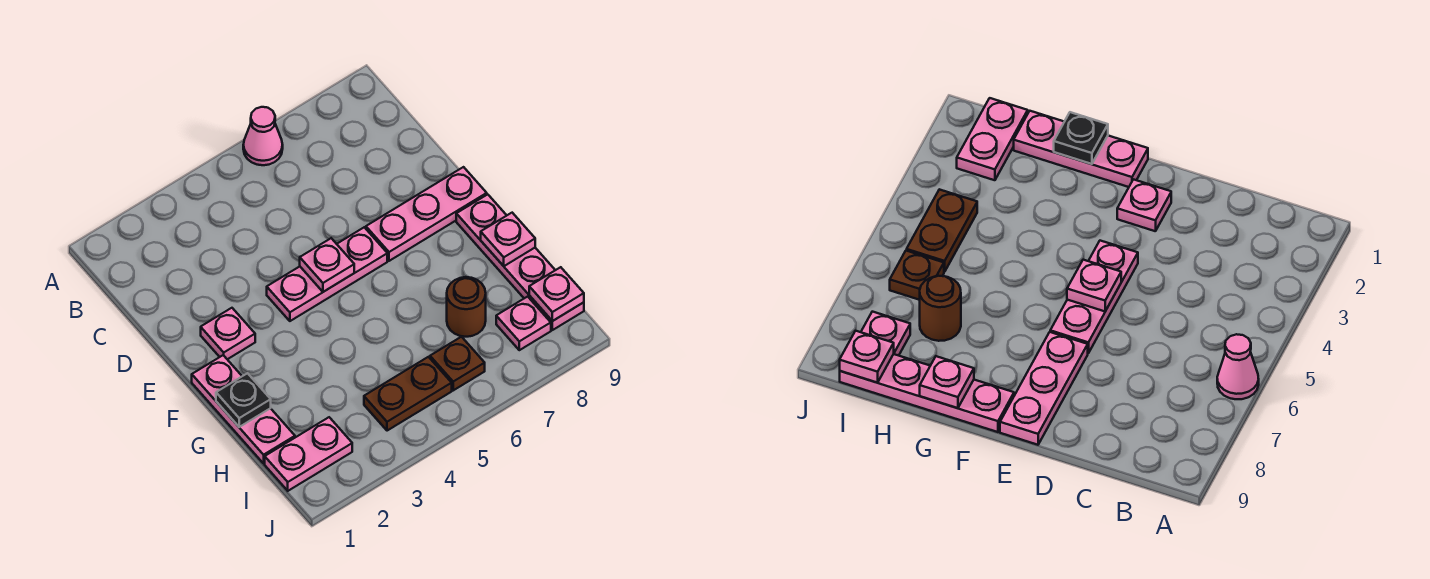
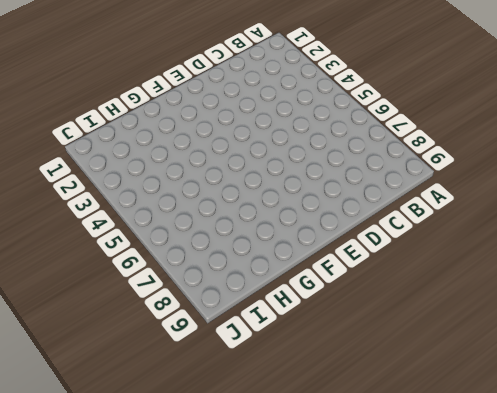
none -> pink cone A6 level 1
none -> pink plate E2 level 1
none -> pink plate E4:E6 level 1

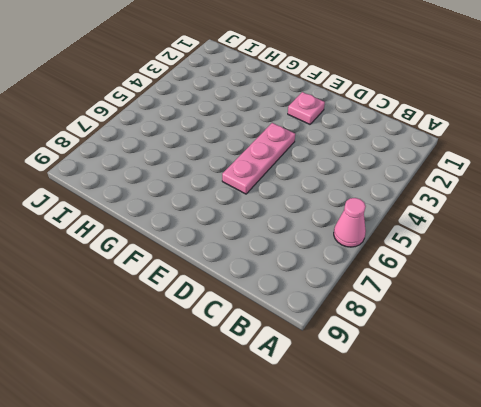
none -> pink plate E7:E9 level 1
none -> pink plate F1:H1 level 1
none -> pink plate F9:I9 level 1

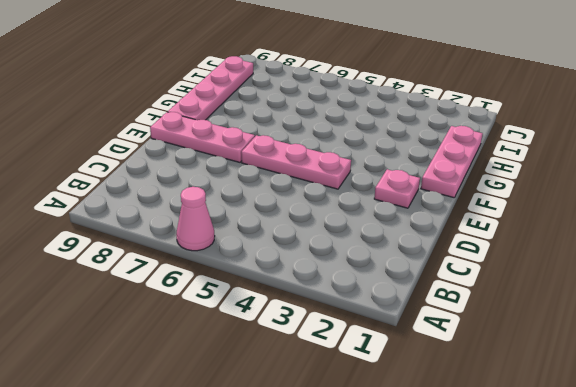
none -> brown round brick H7 level 1
none -> pink plate I1:I2 level 1
none -> brown plate I4:I5 level 1

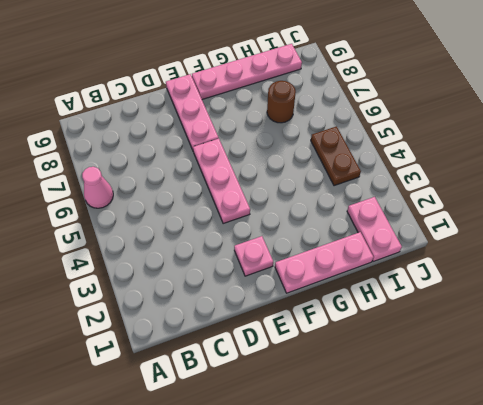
none -> brown plate I6 level 1
none -> pink plate I8 level 1
none -> pink plate E5 level 2

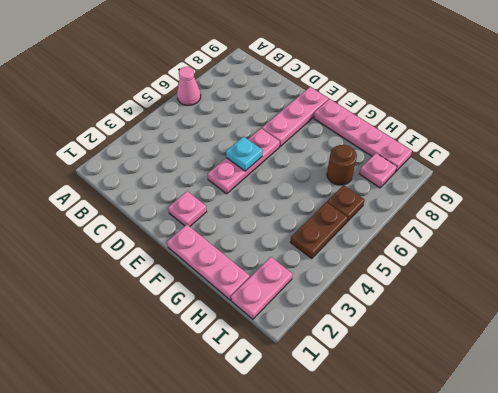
cyan plate E5 level 2 -> pink plate E5 level 2
none -> black plate G1 level 2
none -> pink plate G9 level 2
none -> pink plate I9 level 2

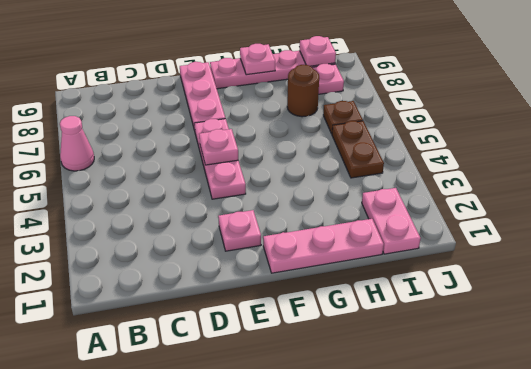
none -> black plate G1 level 2

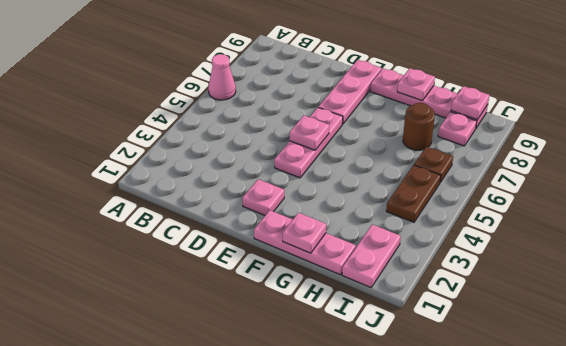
pink plate G1 level 2 -> black plate G1 level 2

